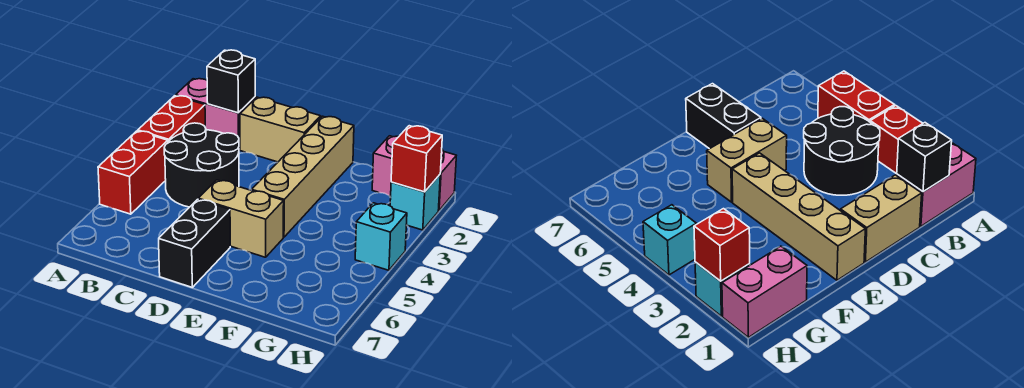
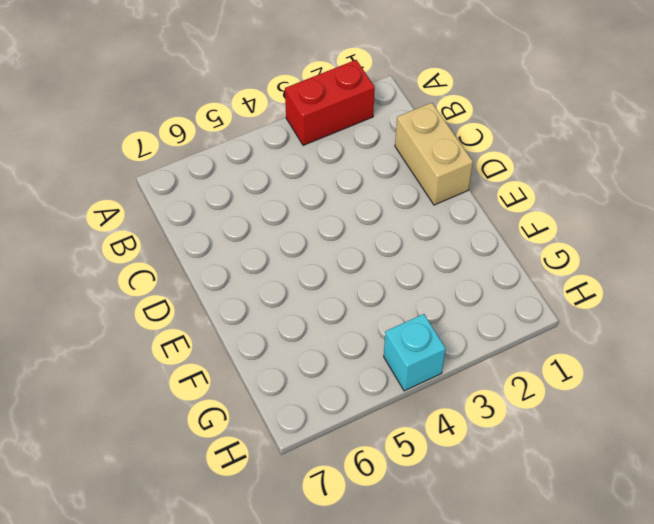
none -> pink brick A1:B1 level 1
none -> red brick A4:A5 level 1
none -> black round brick B3:C4 level 1

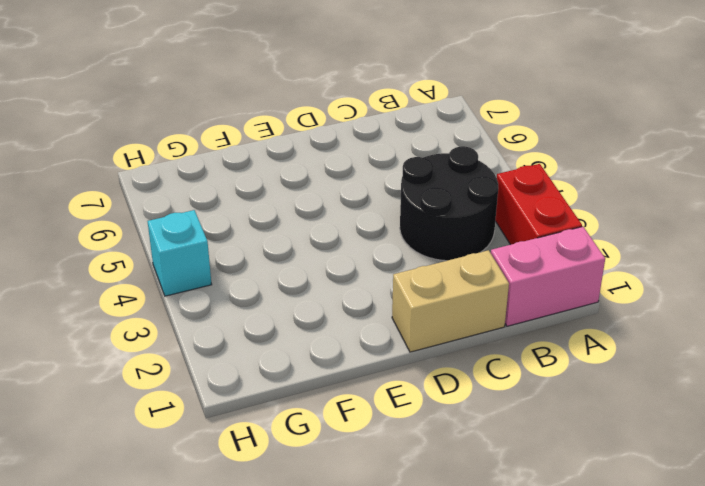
none -> red brick A4:A5 level 1
none -> tan brick D5:E5 level 1
none -> black brick D6:D7 level 1

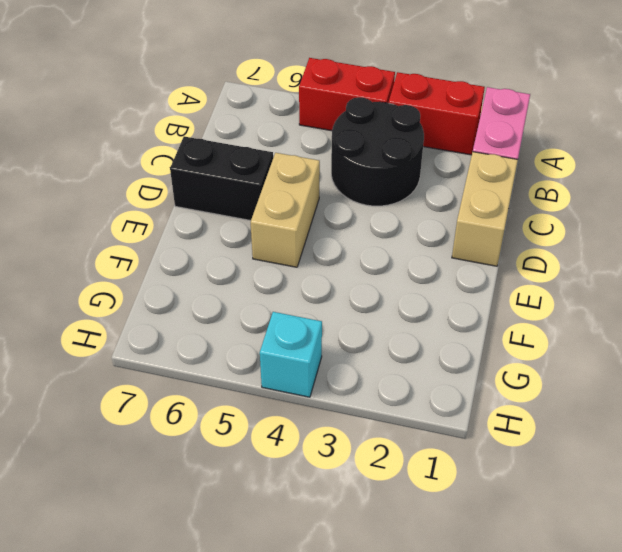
none -> tan brick E1:E4 level 1
none -> pink brick G1:H1 level 1
none -> cyan brick H2 level 1

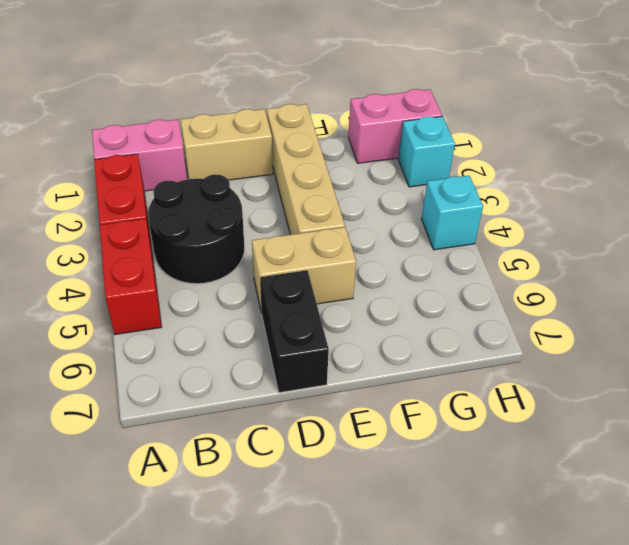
none -> black brick B1 level 2
none -> red brick H2 level 2

